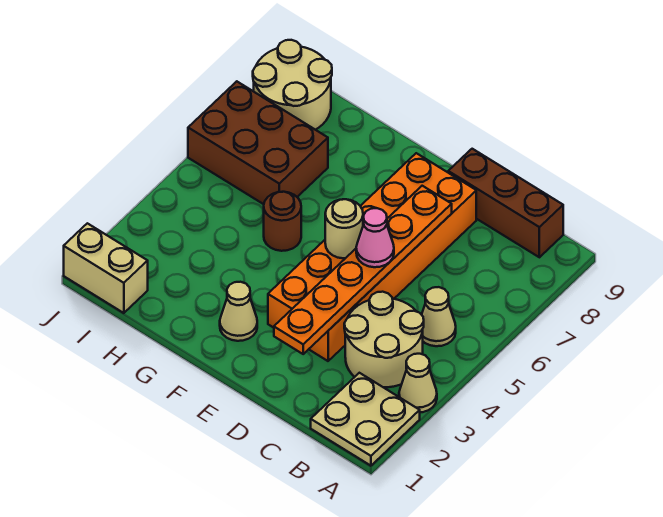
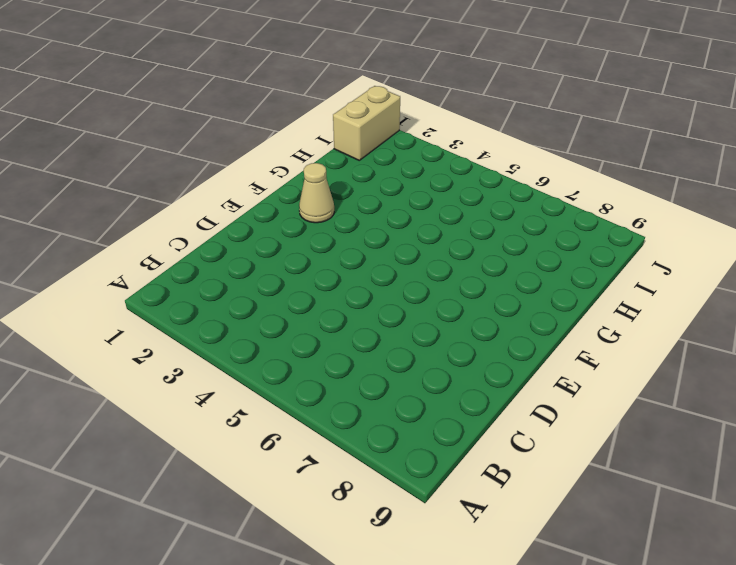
none -> tan plate A1:B2 level 1
none -> tan cone A3 level 1
none -> tan round brick B3:C4 level 1

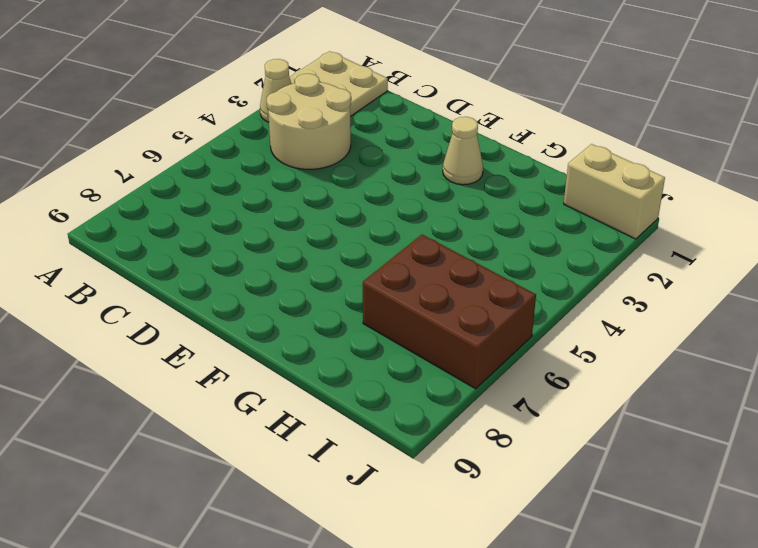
none -> tan cone B5 level 1
none -> brown brick B9:D9 level 1
none -> orange brick D3:E8 level 1

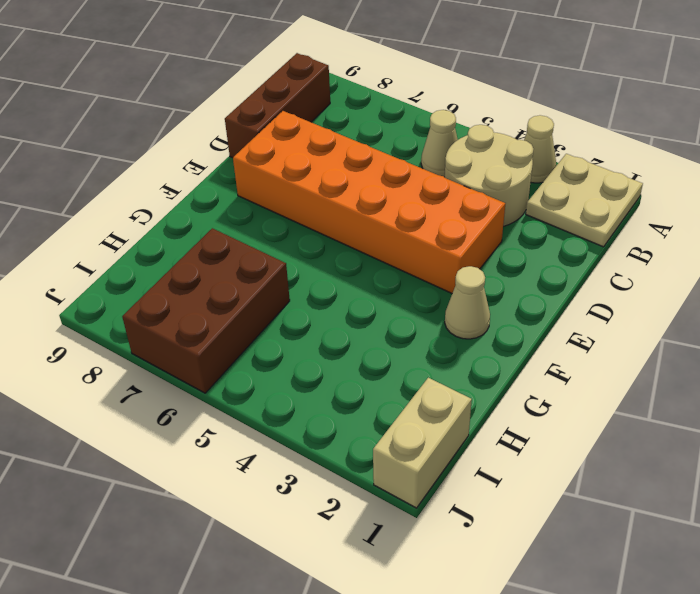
none -> brown round brick G5 level 1
none -> tan round brick I8:J9 level 1
none -> orange plate D2:D7 level 2

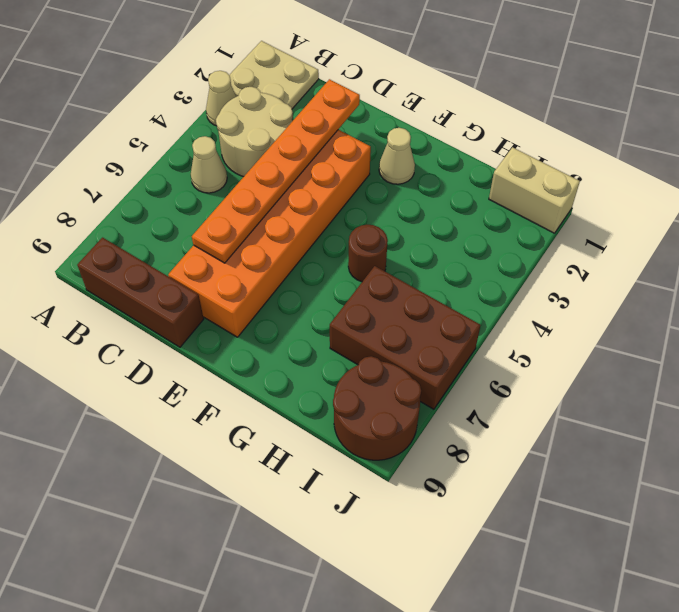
brown round brick I8:J9 level 1 -> tan round brick I8:J9 level 1
none -> tan round brick E5 level 2
none -> pink cone D5 level 3

